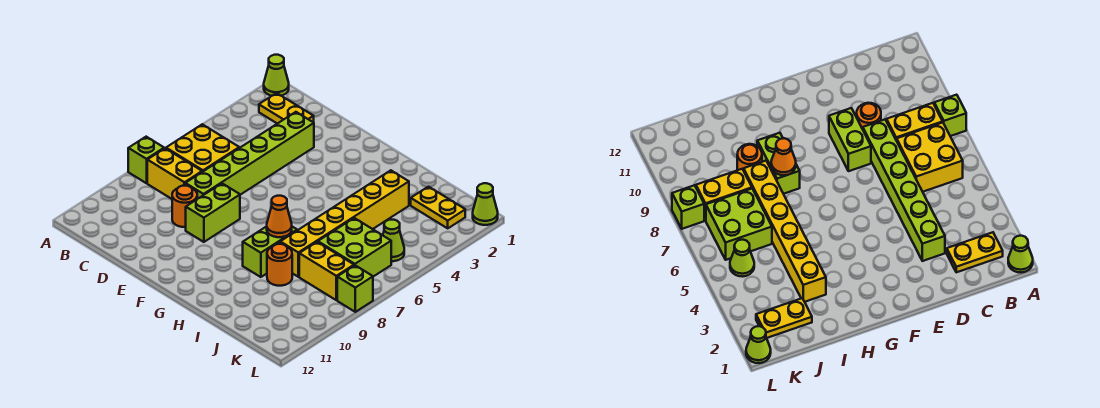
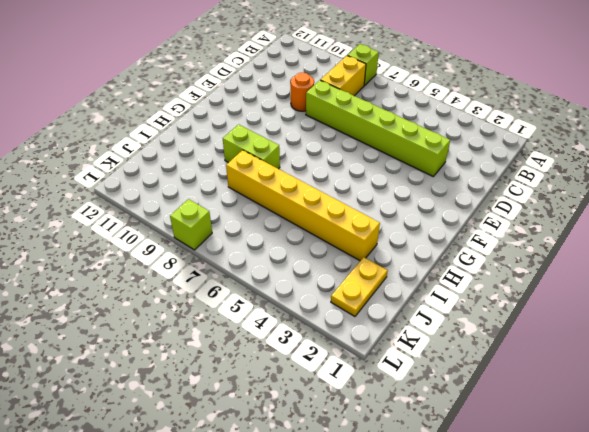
none -> lime cone A1 level 1
none -> yellow plate B2:C2 level 1
none -> yellow brick B6:C7 level 1

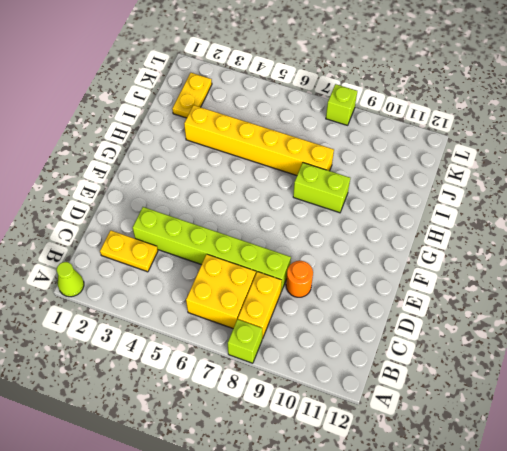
yellow plate C2:C3 level 1 -> yellow plate B2:C2 level 1
none -> lime brick E8:E9 level 1
none -> orange round brick I9 level 1
none -> lime brick J6:K7 level 1

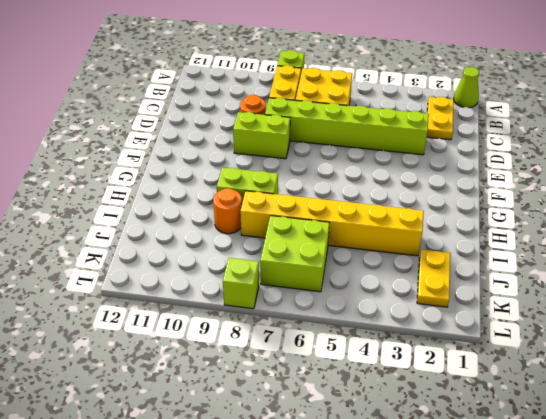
none -> yellow brick J8:K8 level 1
none -> lime cone K5 level 1
none -> lime cone L1 level 1

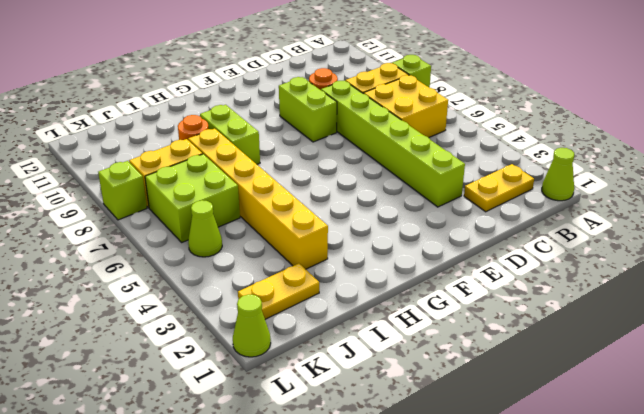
none -> orange cone H8 level 2

